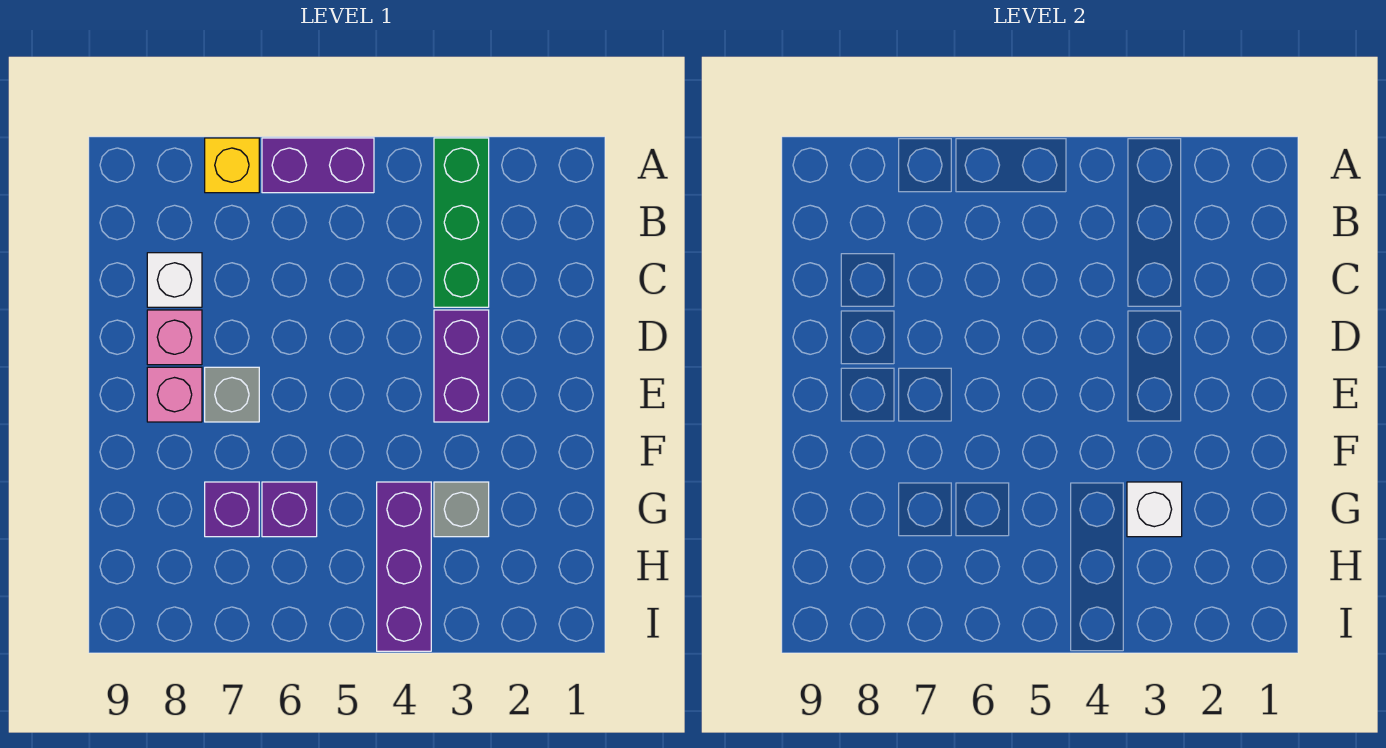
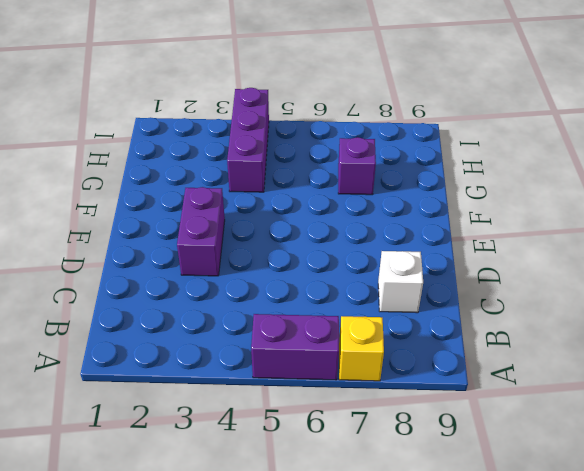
none -> green brick A3:C3 level 1
none -> pink brick D8 level 1
none -> grey brick E7 level 1

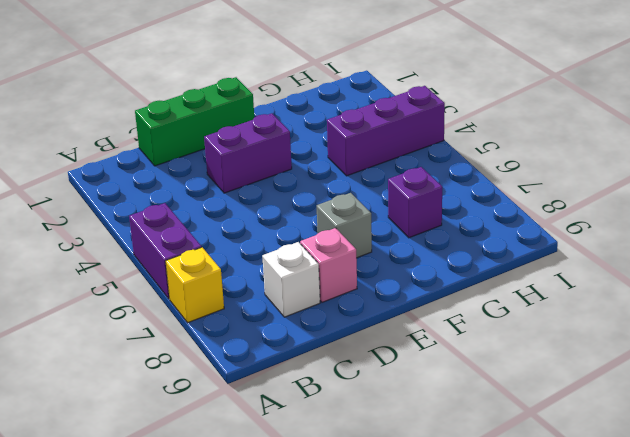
green brick C1:E1 level 1 -> green brick A3:C3 level 1
none -> pink brick E8 level 1
none -> grey brick G3 level 1
none -> purple brick G6 level 1

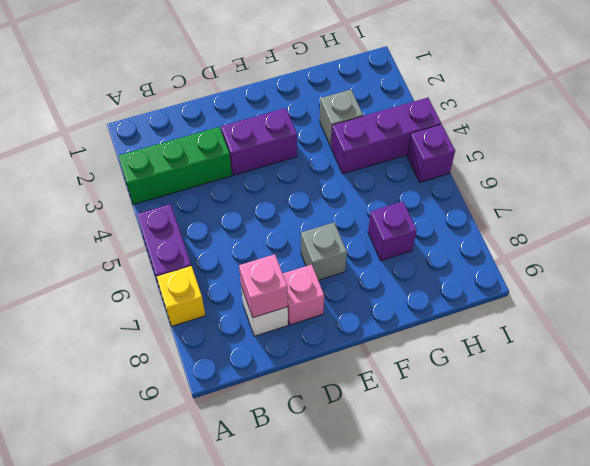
pink brick C8 level 2 -> pink brick E8 level 1
purple brick I5 level 1 -> purple brick G6 level 1
none -> white brick G3 level 2

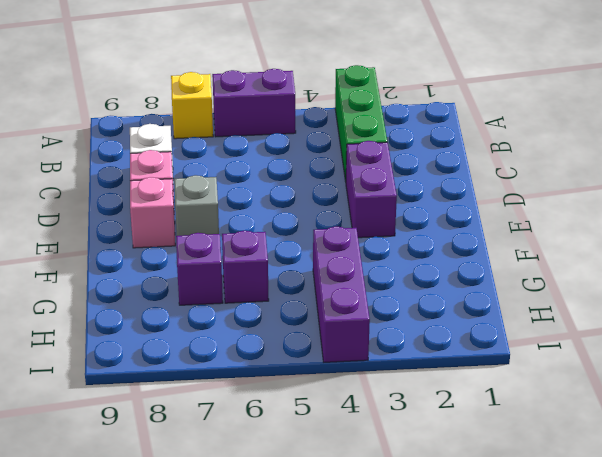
none -> grey brick G3 level 1
none -> white brick G3 level 2

